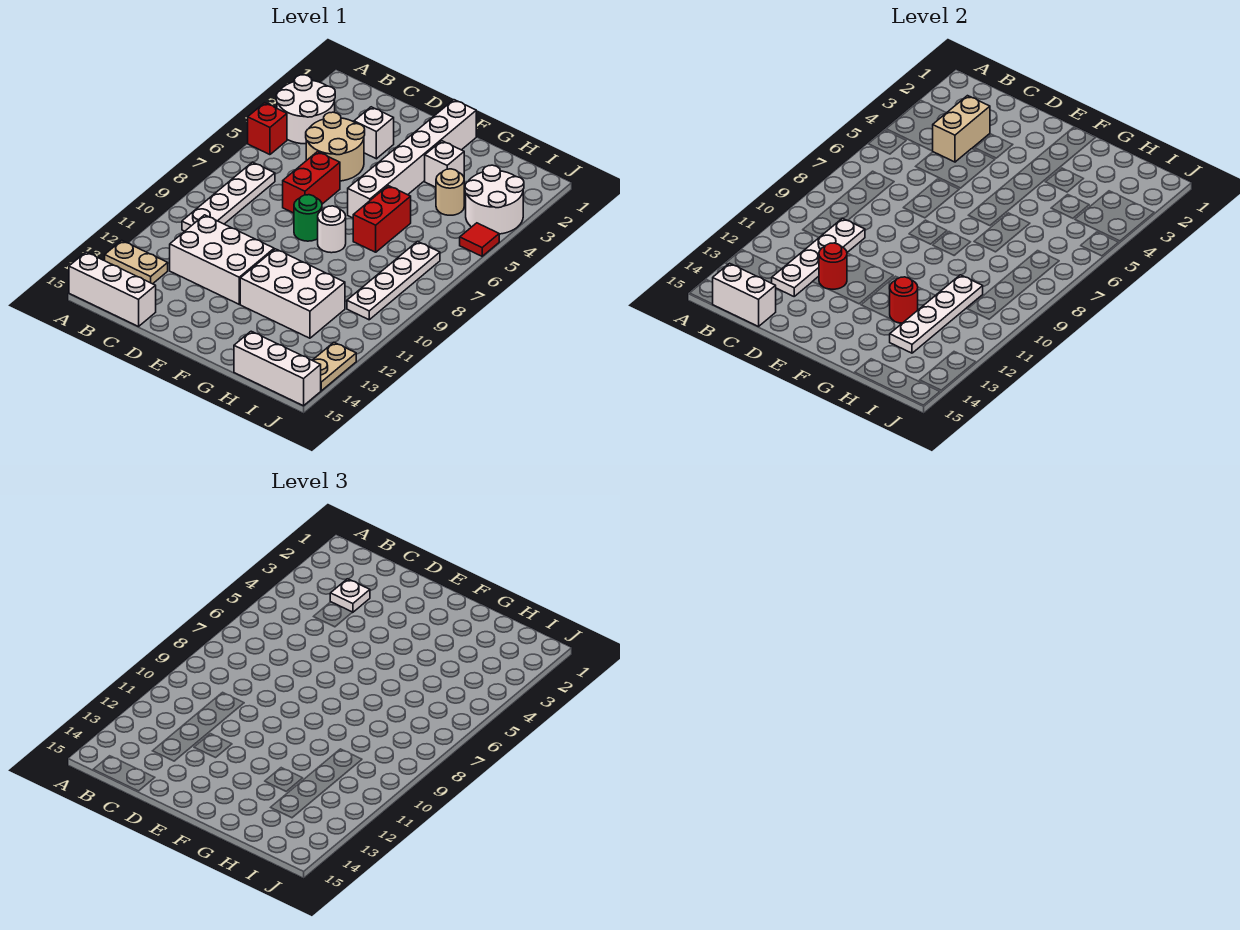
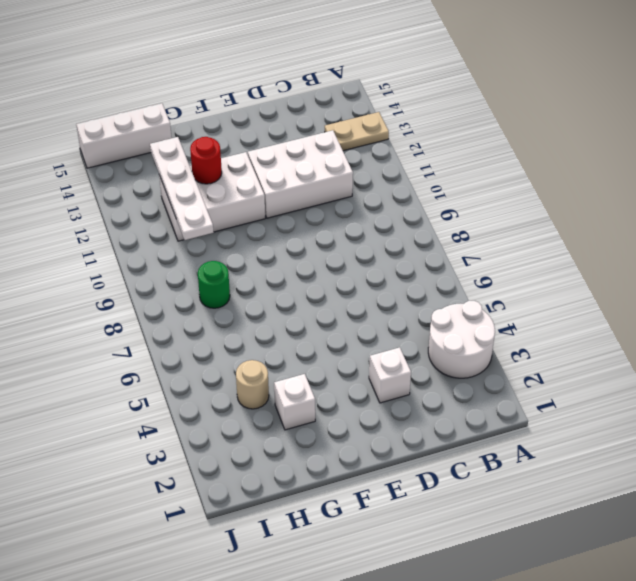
green round brick H8 level 1 -> green round brick E8 level 1
none -> red brick A5 level 1
none -> white brick A15:C15 level 1
none -> white plate B7:B10 level 1

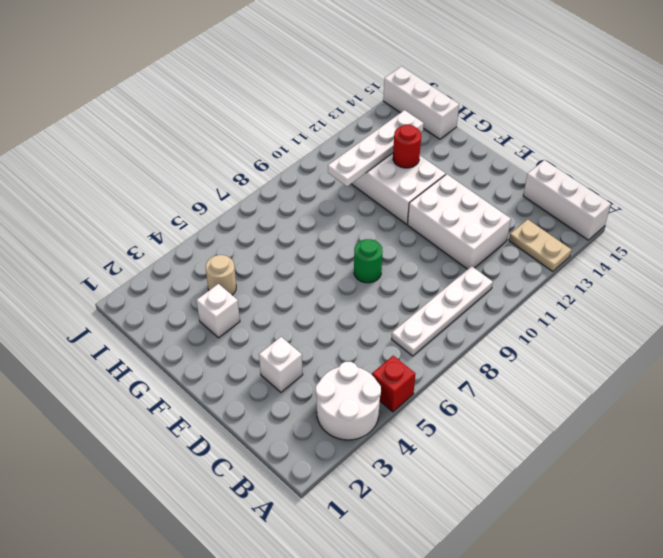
none -> tan round brick C4:D5 level 1
none -> red brick D6:D7 level 1
none -> white brick F1:F6 level 1

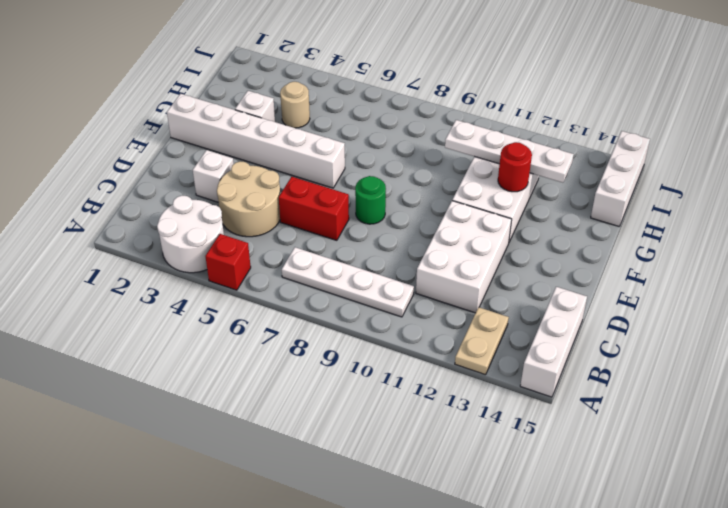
none -> white round brick F8 level 1
none -> red brick G6:G7 level 1
none -> white round brick I3:J4 level 1

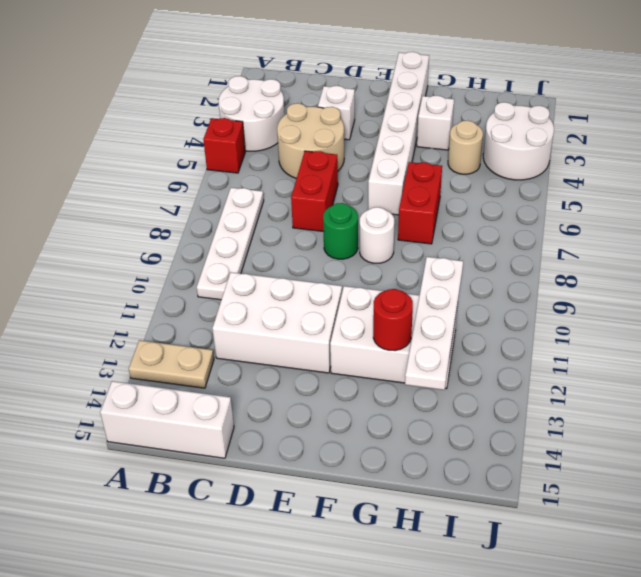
none -> white brick H15:J15 level 1
none -> white plate I7:I10 level 1
none -> red tile J5 level 1

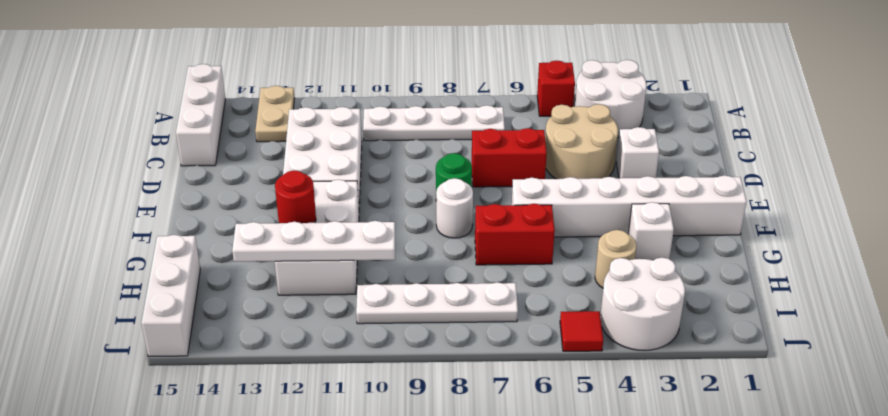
none -> tan plate J13:J14 level 1
none -> white brick B15:C15 level 2
none -> tan brick C3:C4 level 2

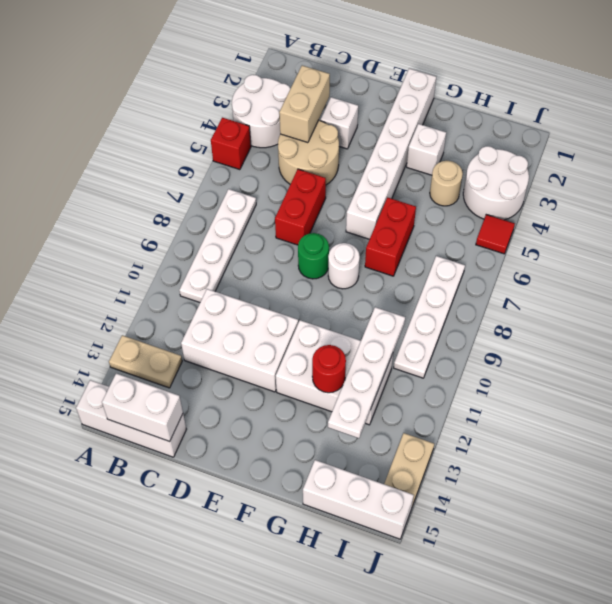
none -> white plate C10:C13 level 2
none -> red round brick D12 level 2
none -> white plate C3 level 3

